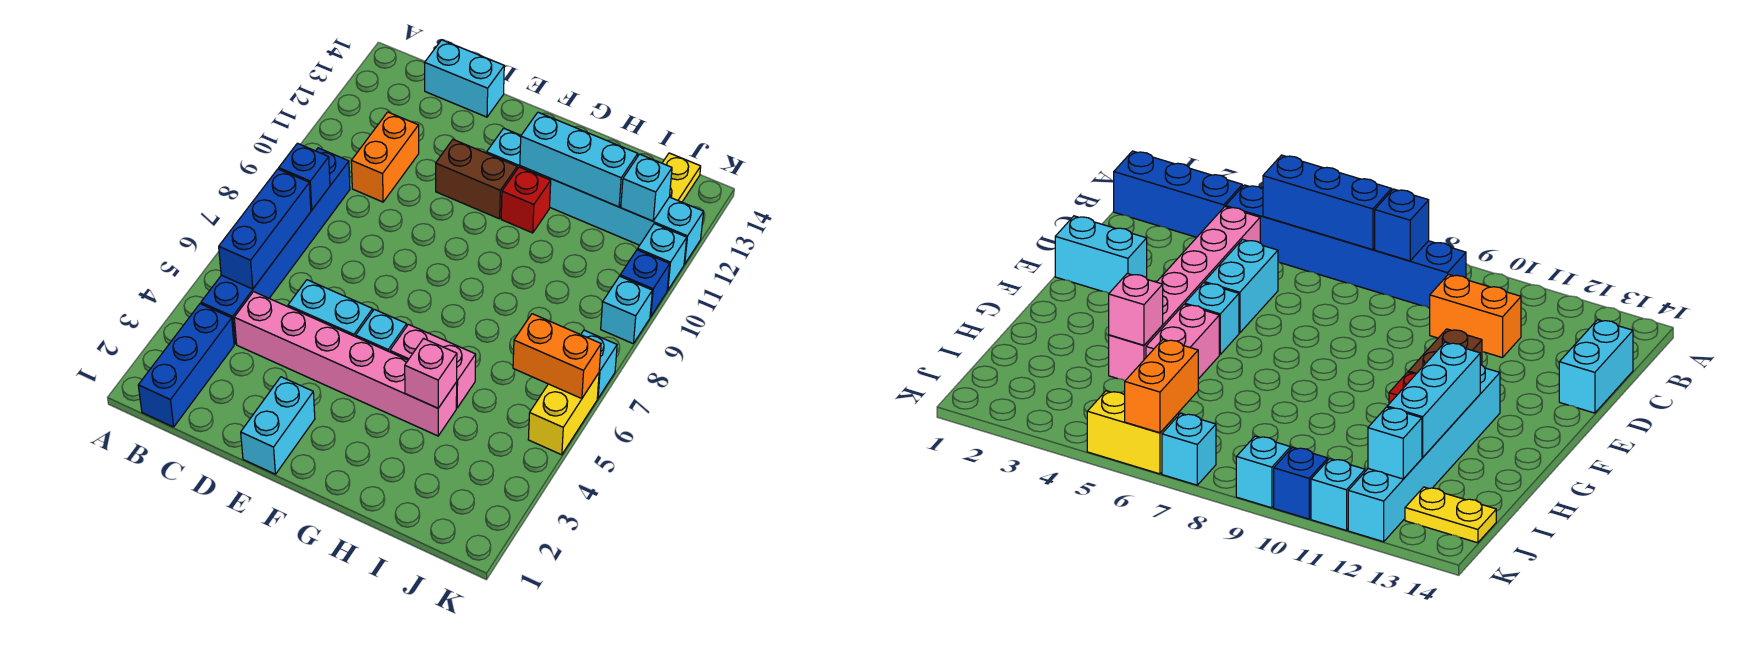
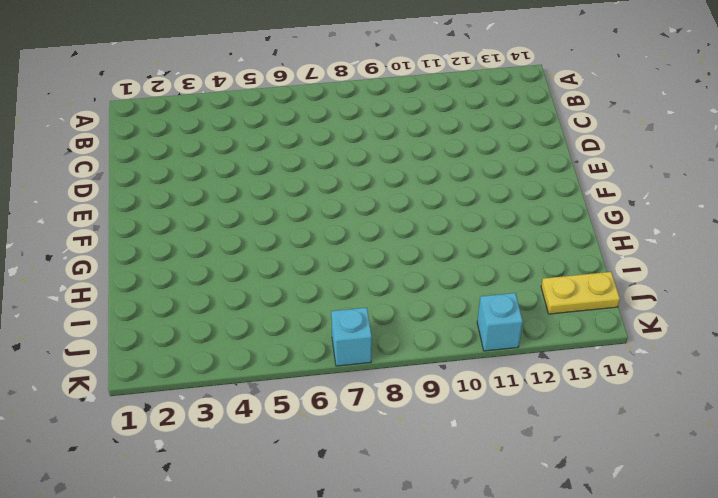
none -> blue brick B1:B3 level 1
none -> blue brick B4:B9 level 1
none -> pink brick C4:H4 level 1

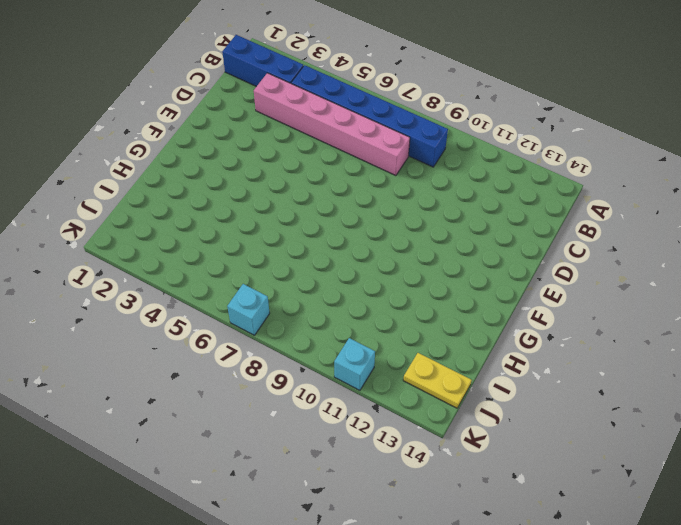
pink brick C3:C8 level 1 -> pink brick C4:H4 level 1
none -> orange brick C10:C11 level 1
none -> cyan brick C14:D14 level 1
none -> cyan brick D5:E5 level 1

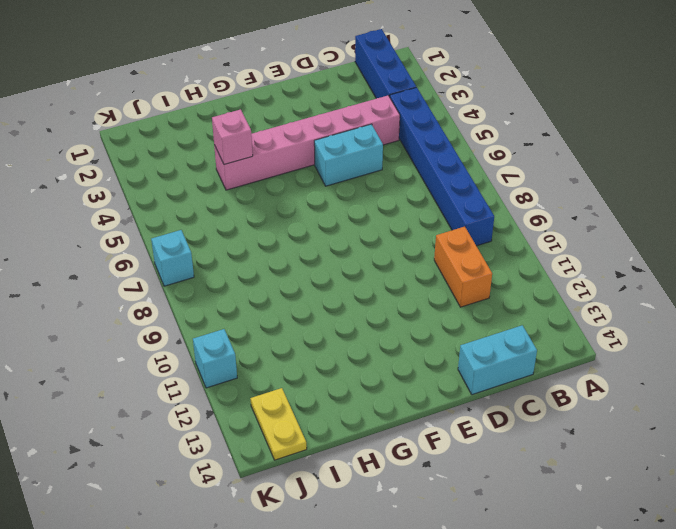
none -> cyan brick E1:E2 level 1
none -> brown brick E11:F11 level 1
none -> cyan brick F5 level 1

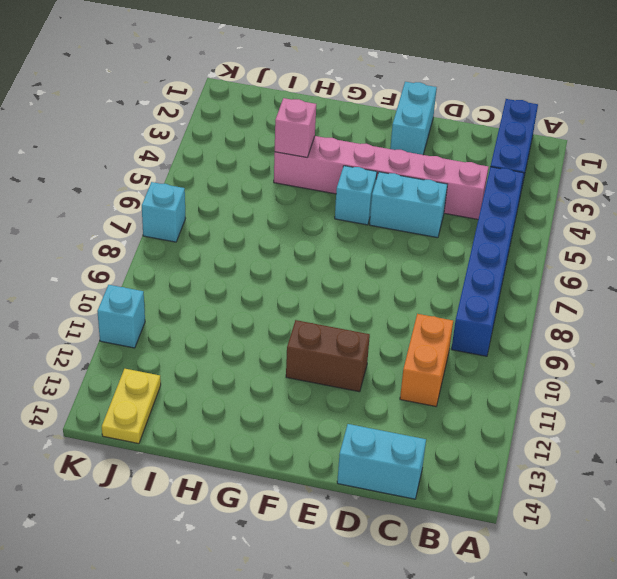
none -> cyan brick F12:K12 level 1
none -> pink brick G5:H5 level 1
none -> red brick G11 level 1

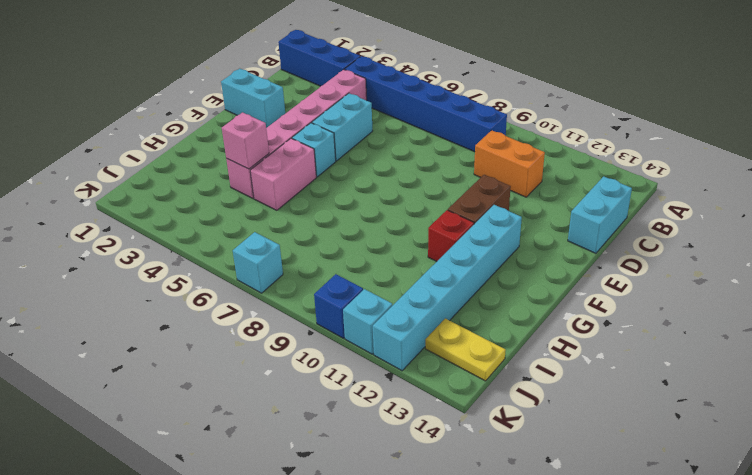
none -> yellow brick K5:K6 level 1
none -> cyan brick K9 level 1
none -> blue brick B5:B7 level 2

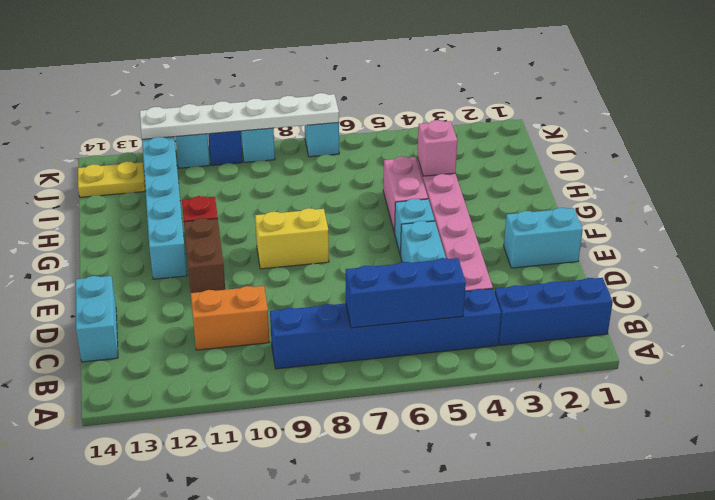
yellow brick F8:F9 level 1 -> yellow brick K5:K6 level 1
white plate K7:K12 level 2 -> none
none -> blue brick B8 level 2
none -> cyan brick G12:I12 level 2
none -> orange brick J6:K6 level 2

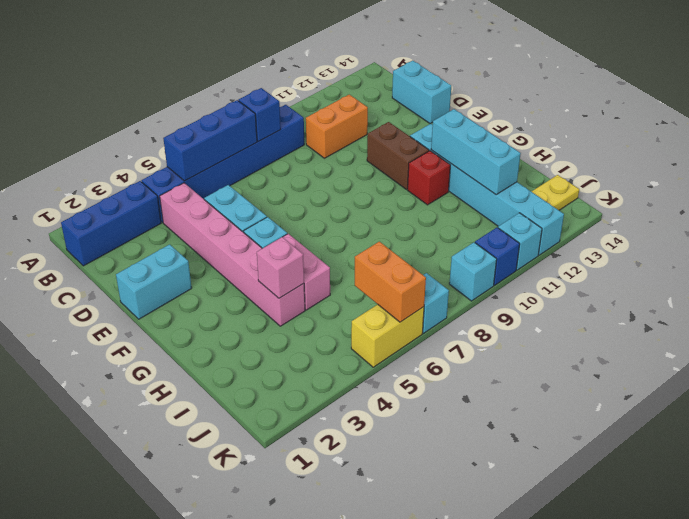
none -> cyan brick J12 level 2

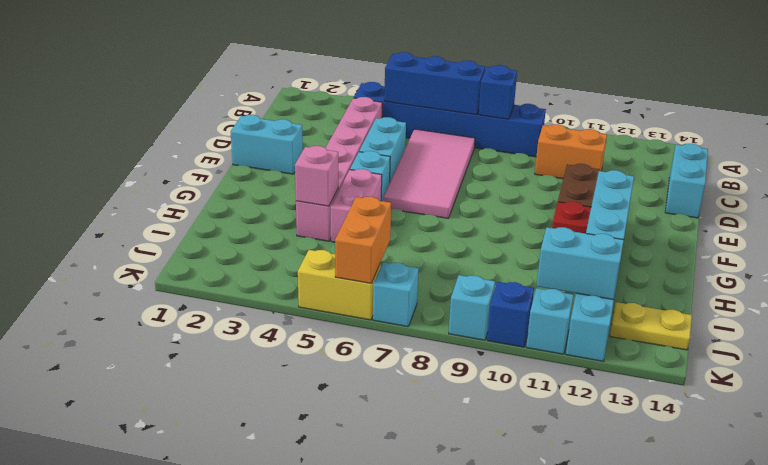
pink tile C6:F7 level 1 -> none
cyan brick J11:J12 level 2 -> cyan brick J12 level 2
none -> blue brick B1:B3 level 1

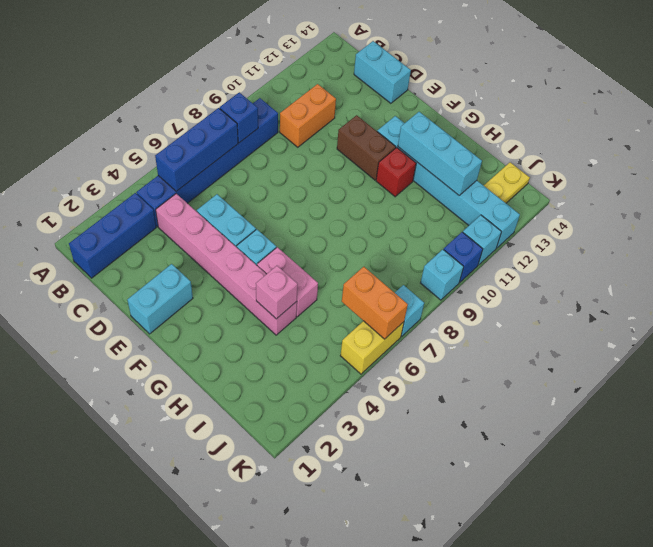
none -> cyan brick J12 level 2

